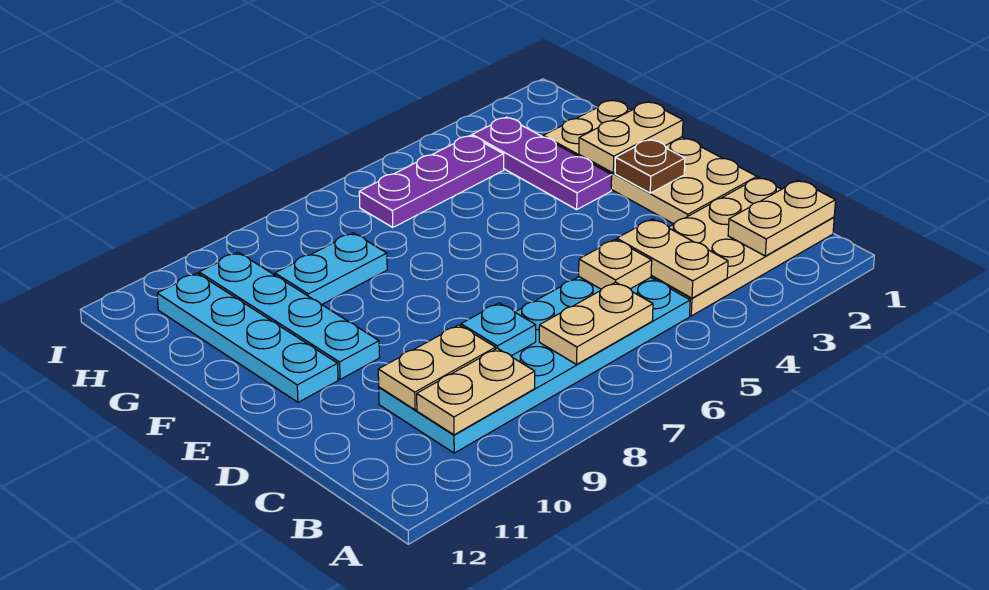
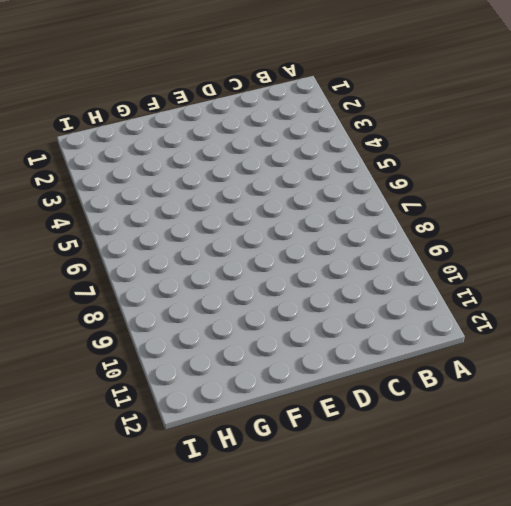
none -> tan plate B1:C4 level 1
none -> cyan plate B5:C10 level 1
none -> tan plate D1:G2 level 1

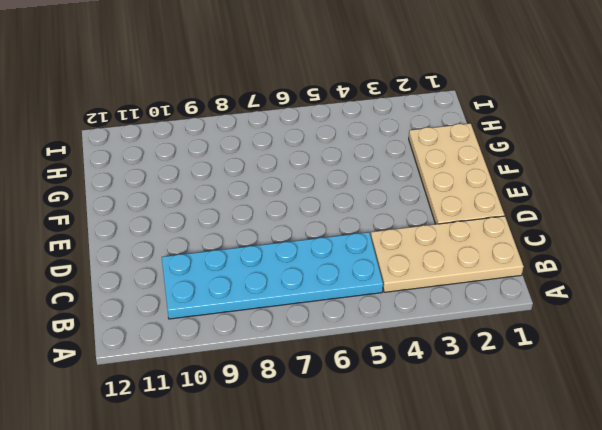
none -> cyan plate E10:H10 level 1
none -> cyan plate E11:H11 level 1
none -> purple plate F3:H3 level 1

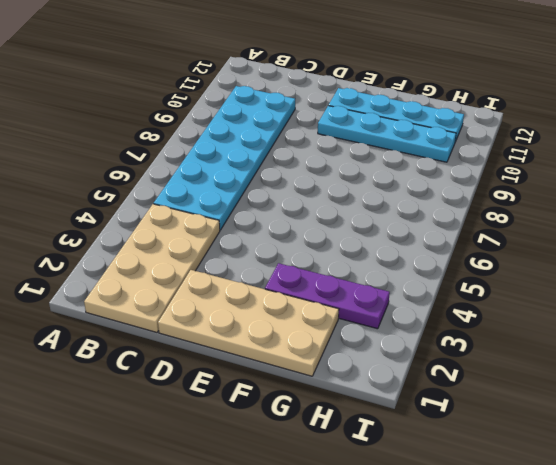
none -> cyan plate G8:G9 level 1
none -> purple plate H4:H6 level 1
none -> tan plate B1:B2 level 2

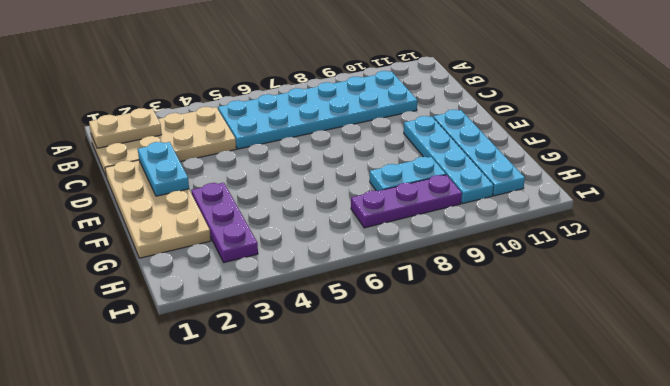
cyan plate D2:E2 level 2 -> brown plate E2 level 2
purple plate H7:H9 level 1 -> purple plate H4:H6 level 1
none -> tan plate B4:C4 level 2
none -> tan plate B6:B7 level 2
none -> tan plate B9:B10 level 2

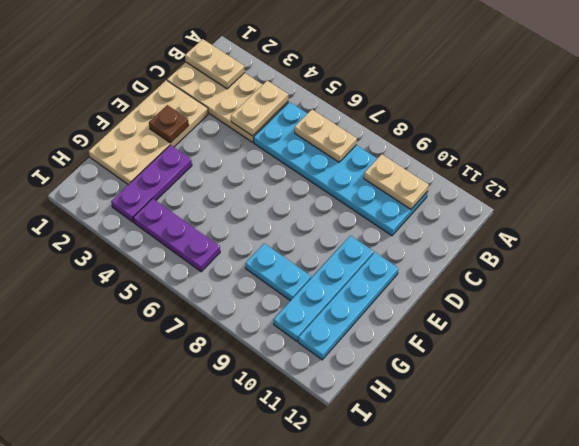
none -> tan plate C5 level 2
none -> cyan plate C8 level 2
none -> tan plate C9:C10 level 2

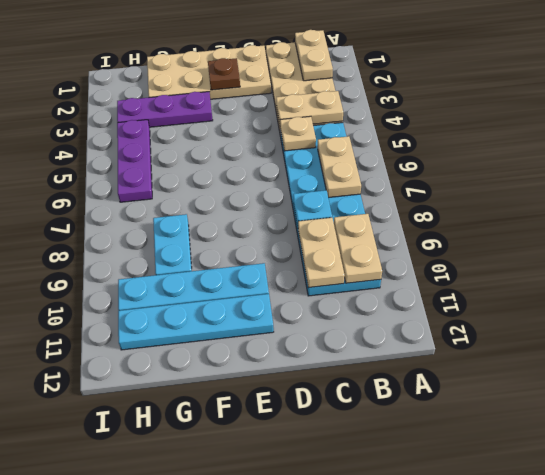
none -> tan plate F1:F2 level 2

